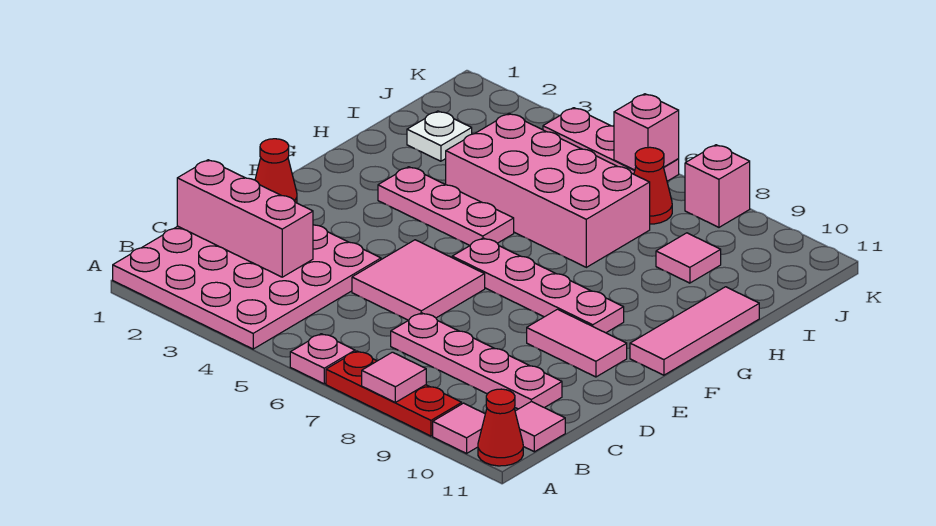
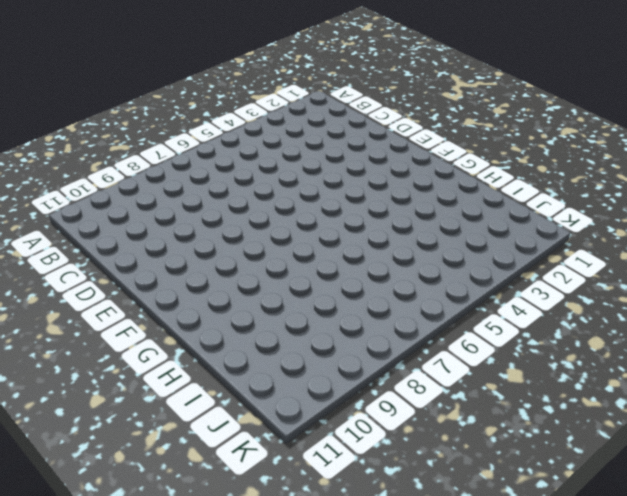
none -> pink plate A1:D4 level 1
none -> pink plate A6 level 1
none -> red plate A7:A9 level 1

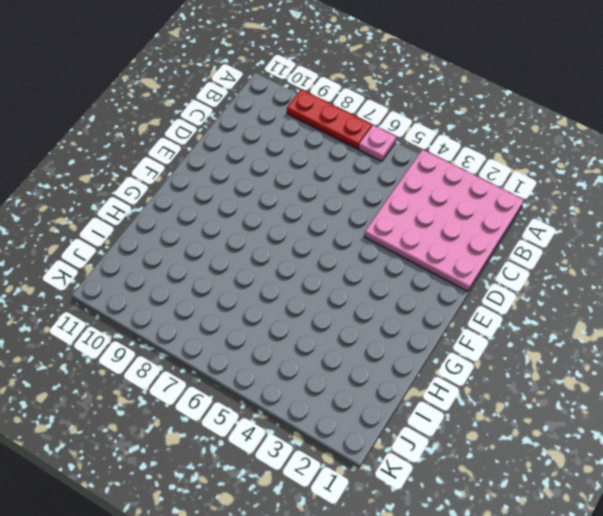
none -> pink tile A10 level 1
none -> red cone A11 level 1
none -> pink tile B11 level 1

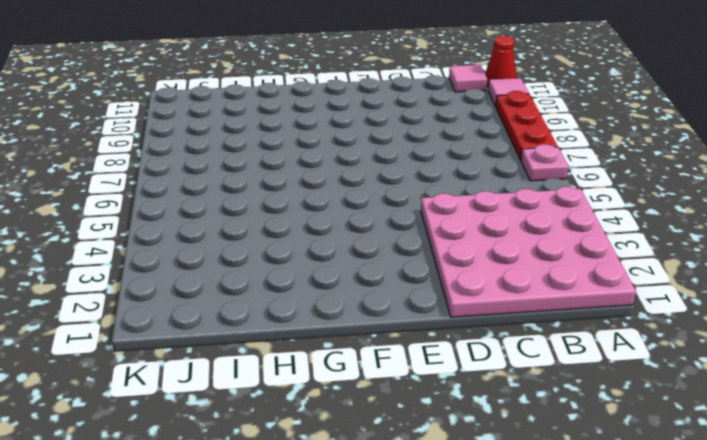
none -> pink plate C7:C10 level 1
none -> pink tile D5:E6 level 1
none -> red cone E1 level 1

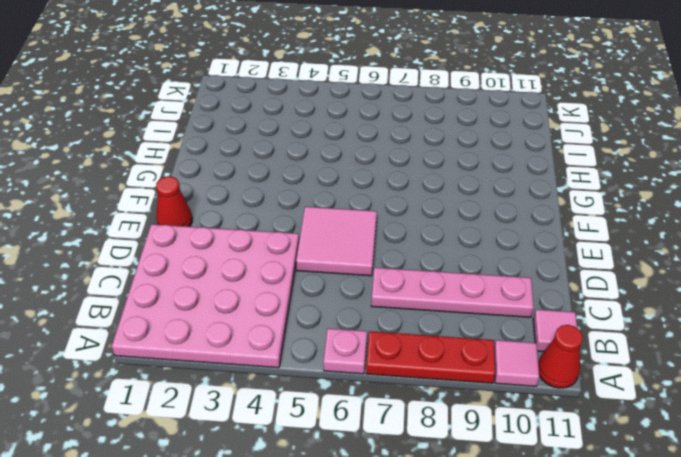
none -> pink tile E9:E10 level 1
none -> pink plate F6:F9 level 1
none -> pink tile F11:H11 level 1

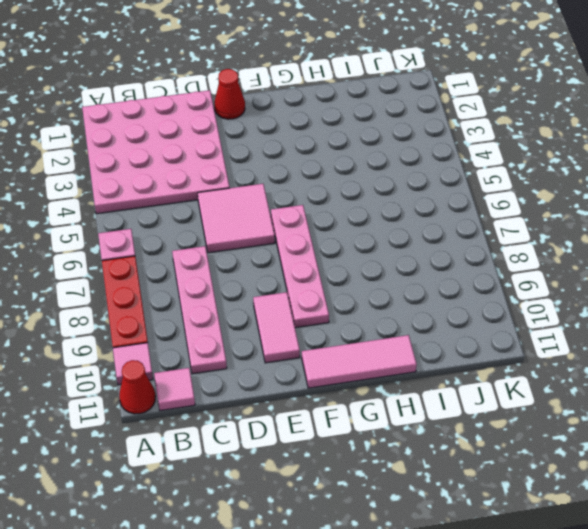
none -> pink plate G3:G5 level 1
none -> pink brick H4:I7 level 1
none -> white plate I2 level 1

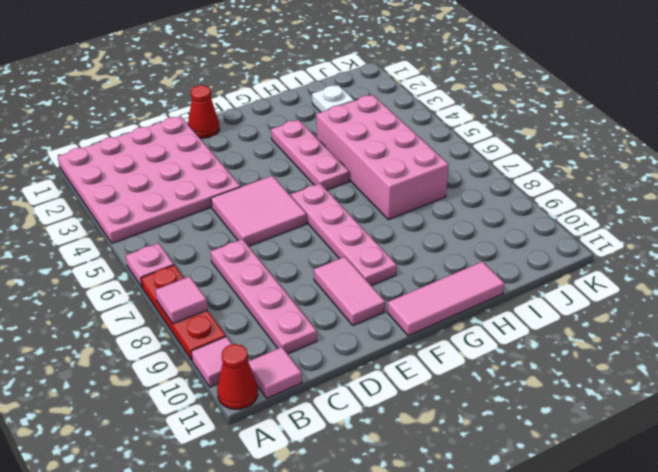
none -> pink tile I9 level 1
none -> red cone J7 level 1
none -> pink plate K4:K6 level 1

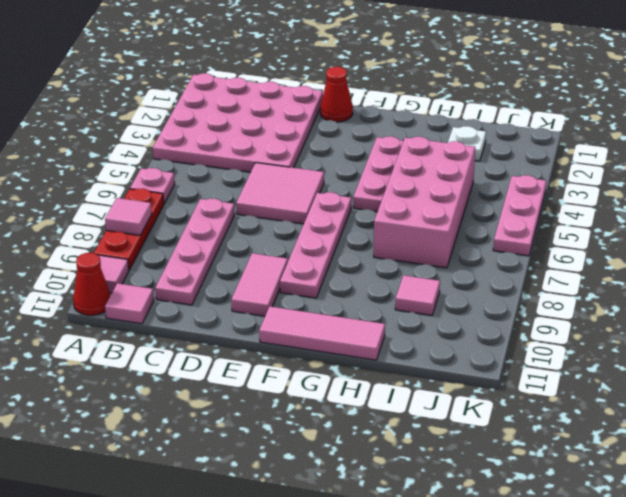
none -> red cone J7 level 1
none -> pink brick K8 level 1
none -> pink brick C1:C3 level 2

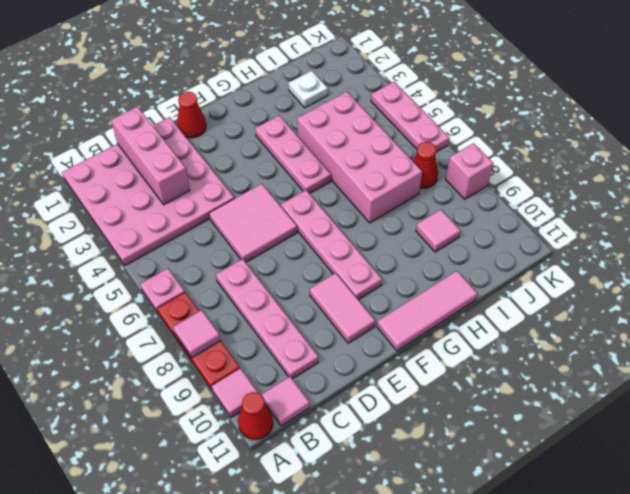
none -> pink brick K6 level 2

